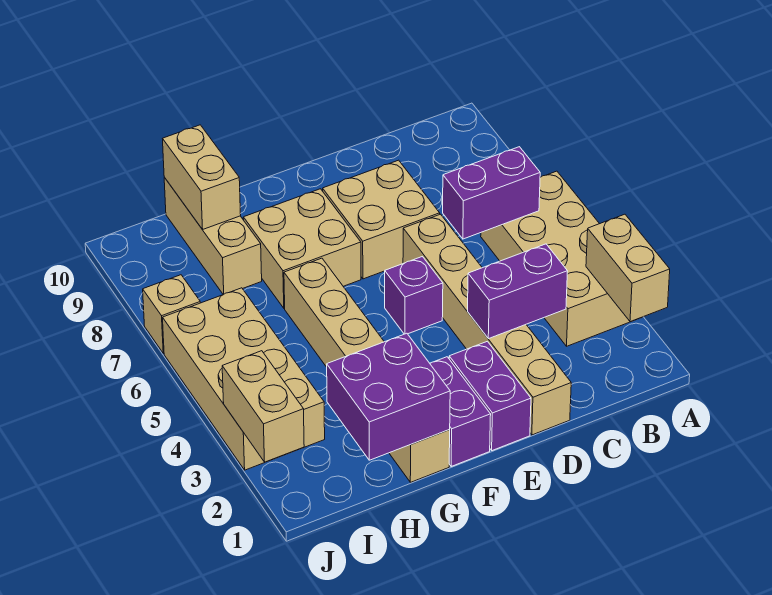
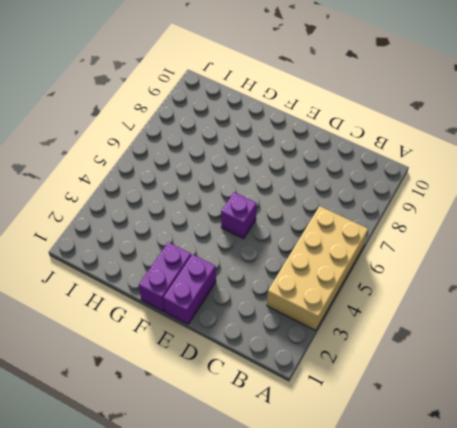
none -> tan brick D1:D6 level 1
none -> tan brick D7:E8 level 1
none -> tan brick F7:G8 level 1

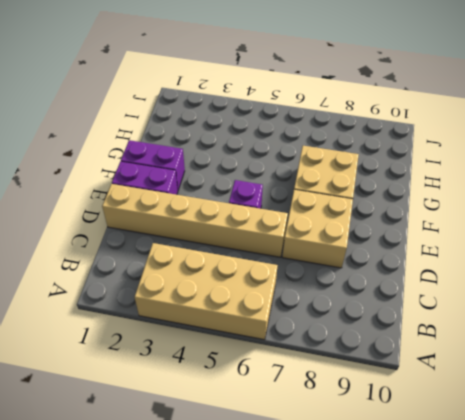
none -> tan brick G1:G6 level 1
none -> tan brick H8:H10 level 1
none -> tan brick I3:J6 level 1

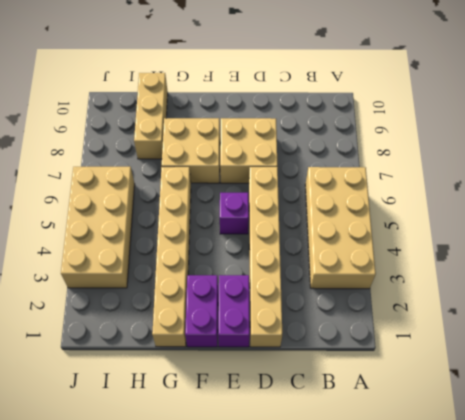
none -> tan brick J7 level 1
none -> tan brick A2:A3 level 2
none -> purple brick B6:C6 level 2

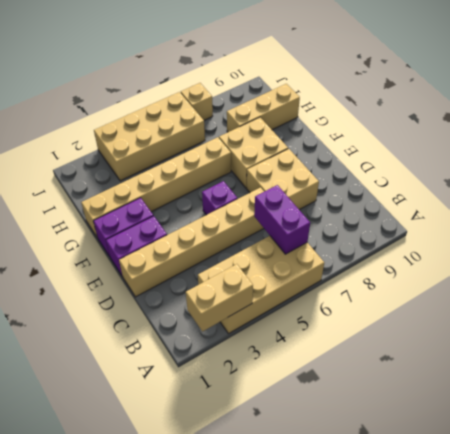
none -> purple brick C3:D3 level 2
none -> purple brick G1:H2 level 2
none -> tan brick H9:H10 level 2

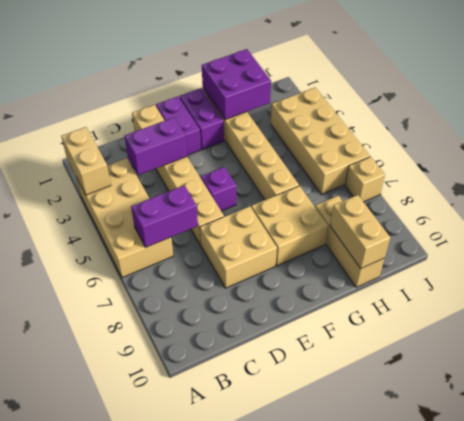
none -> tan brick J2:J3 level 2

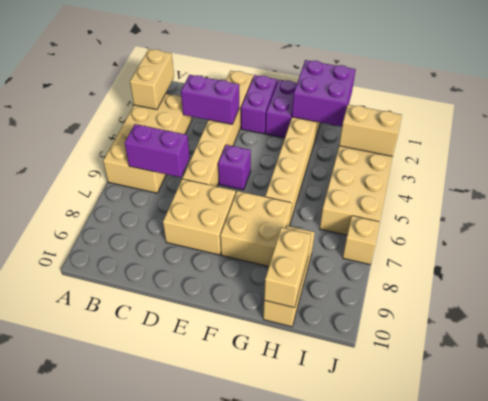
tan brick I3:J3 level 2 -> tan brick J2:J3 level 2

